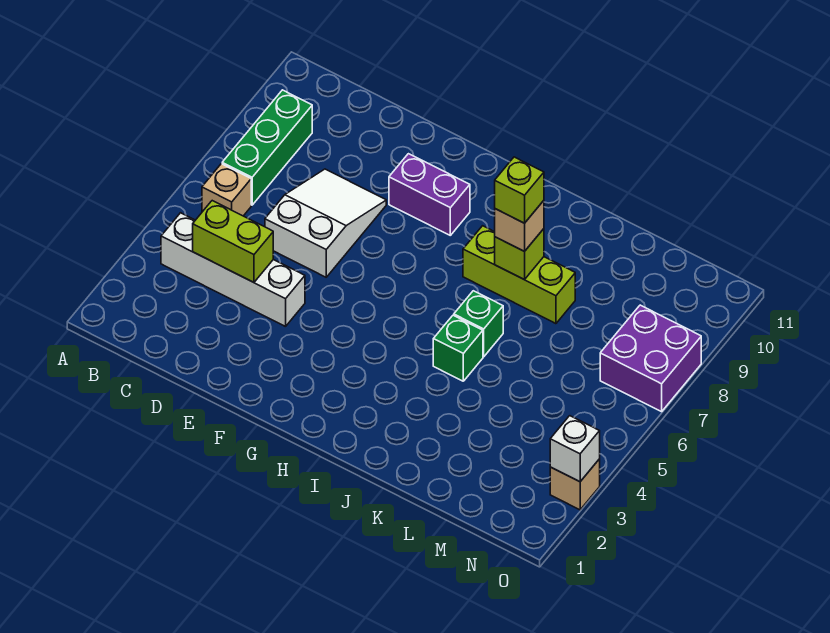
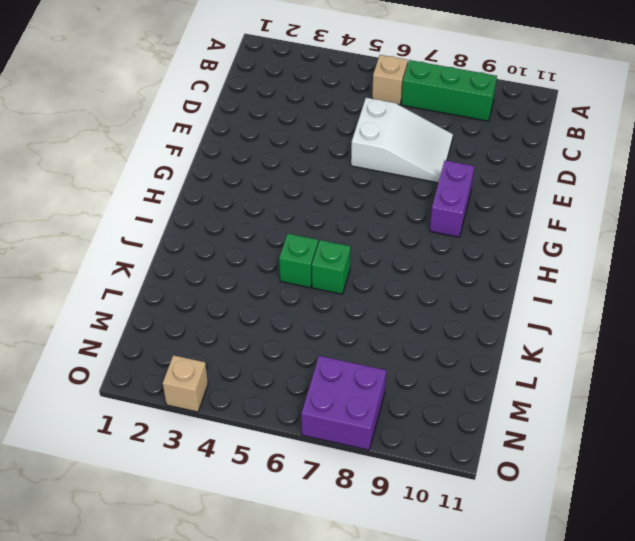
none -> white brick B4:E4 level 1
none -> lime brick I8:K8 level 1
none -> lime brick C4:D4 level 2

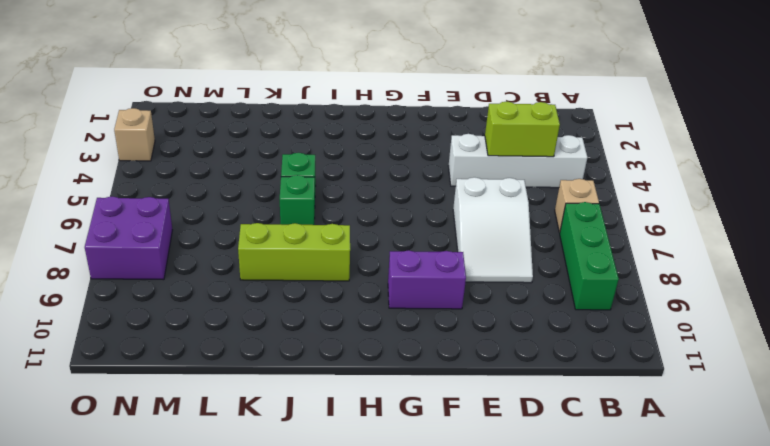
none -> lime brick J8 level 2
none -> white brick O3 level 2
none -> tan brick J8 level 3

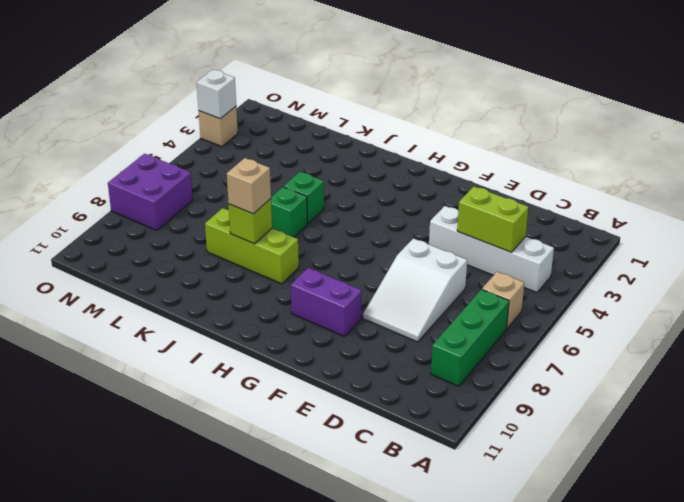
none -> lime brick J8 level 4

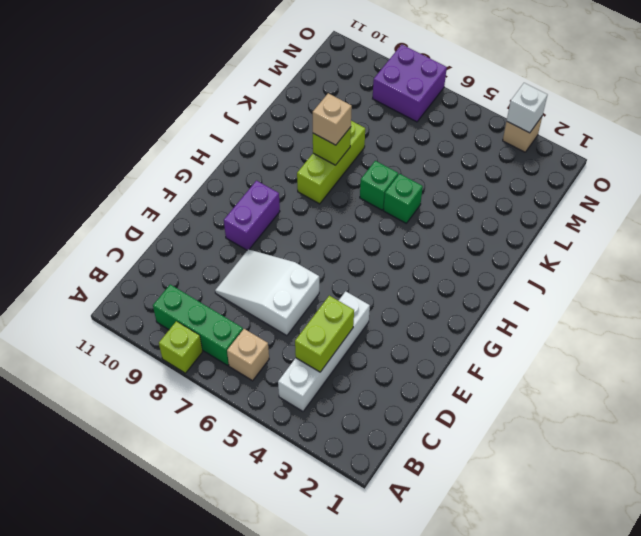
lime brick A8 level 1 -> lime brick J8 level 4

